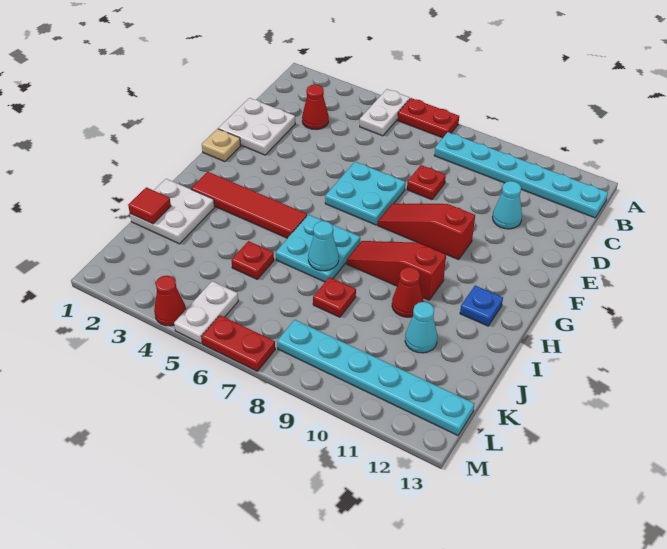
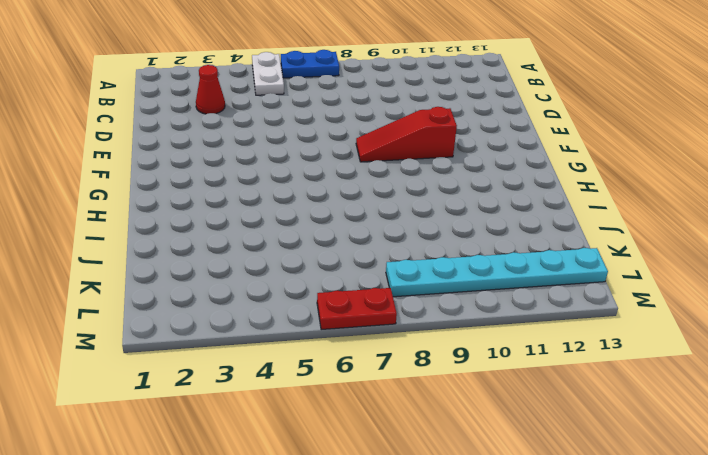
blue plate A6:A7 level 1 -> red plate A6:A7 level 1
none -> cyan plate B8:B13 level 1
none -> white plate D1:E2 level 1
none -> red plate D8 level 1

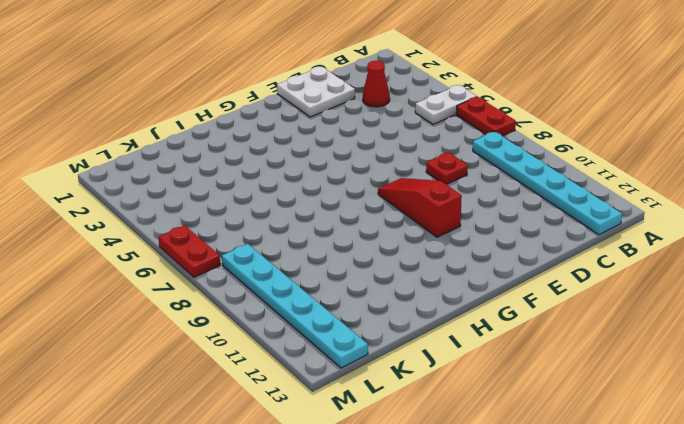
none -> cyan cone D11 level 1
none -> cyan plate E6:F7 level 1
none -> tan plate F1 level 1

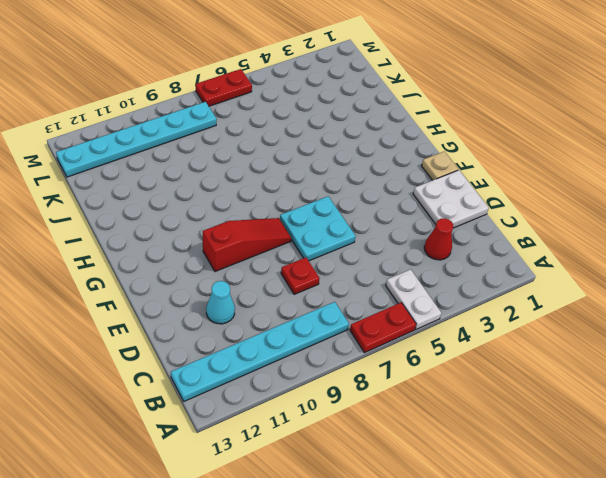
none -> red tile H2:H5 level 1
none -> cyan plate H6:I7 level 1
none -> red slope H8:H10 level 1 top 10

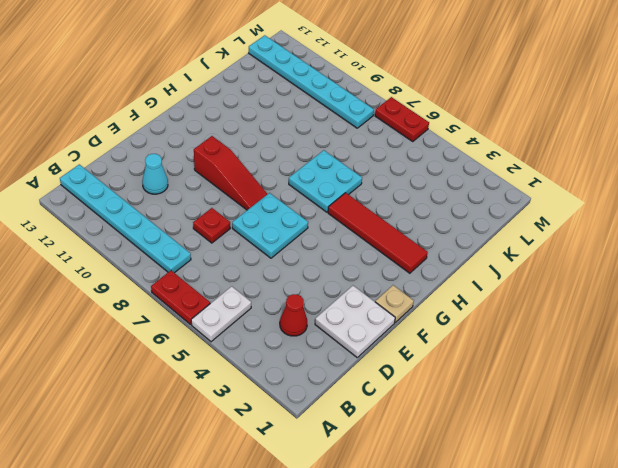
none -> red slope H8:H10 level 1 top 10
none -> blue plate H12 level 1
none -> white plate I1:J2 level 1

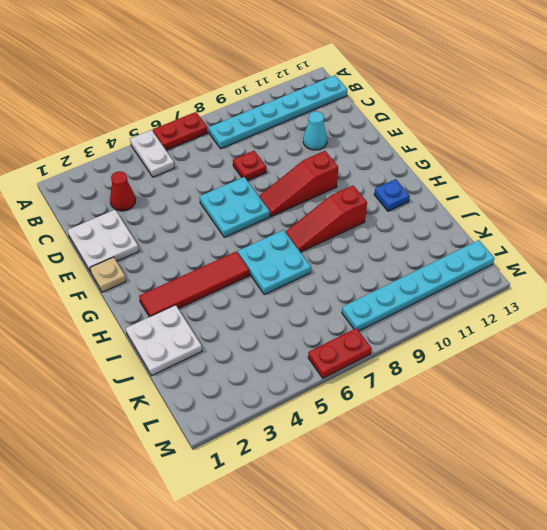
none -> red cone I10 level 1
none -> red plate J5 level 1
none -> red plate J8 level 1

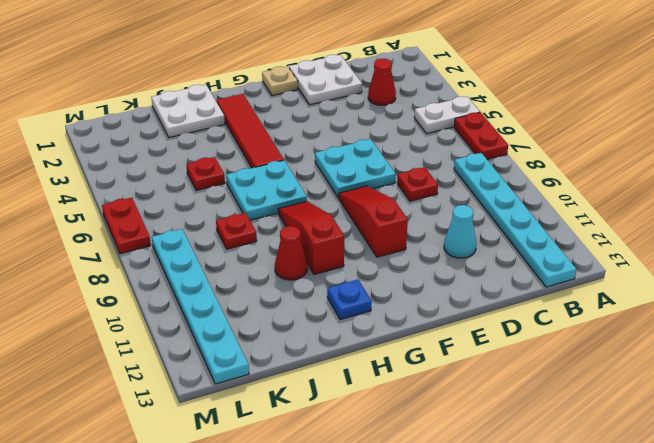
none -> cyan cone J11 level 1
none -> white plate L5:M5 level 1
none -> red cone M4 level 1

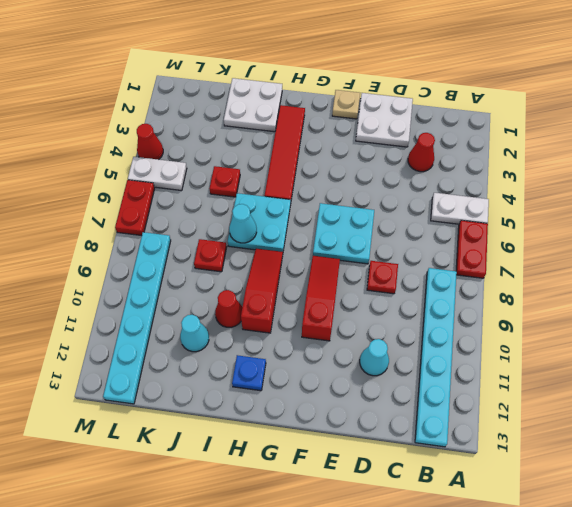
none -> red tile J1 level 2

